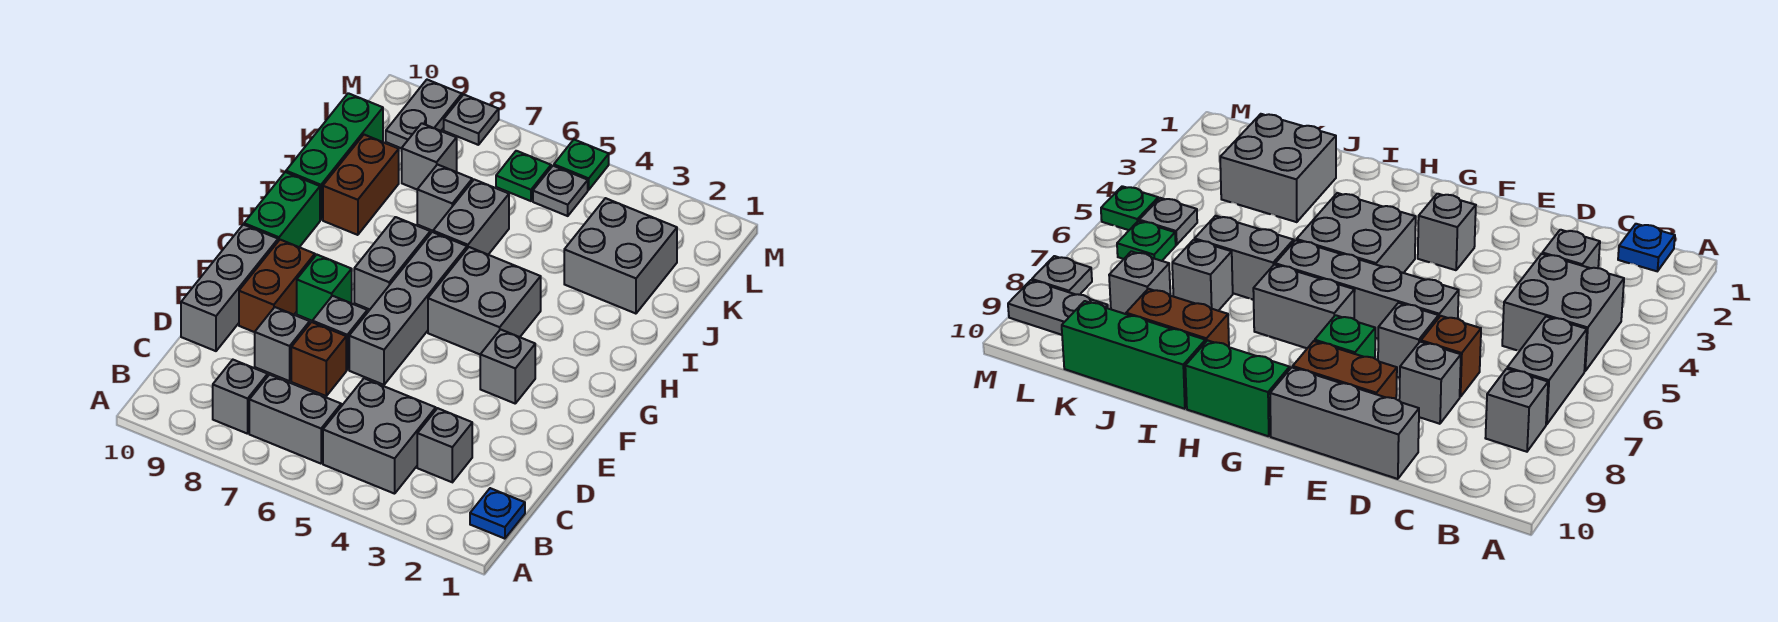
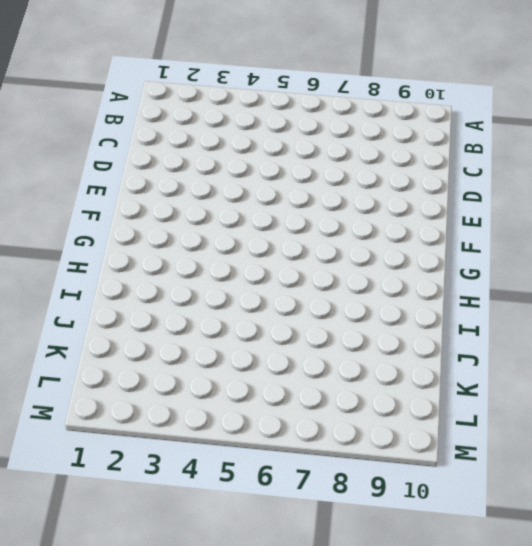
none -> blue plate B1 level 1
none -> grey brick B4:C5 level 1
none -> grey brick B6:B7 level 1

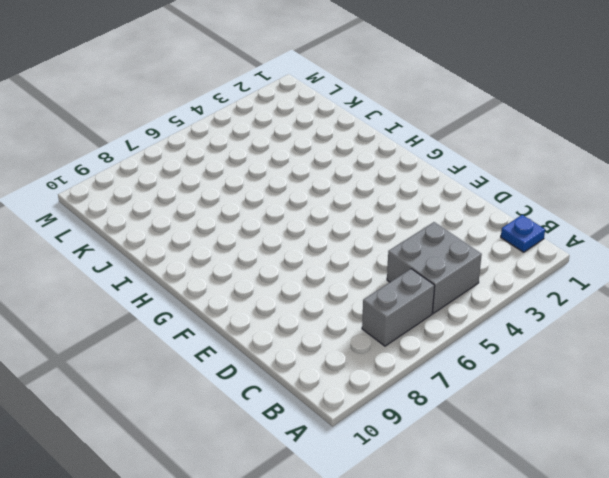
none -> grey brick B8 level 1
none -> grey brick C3 level 1
none -> brown brick D7 level 1

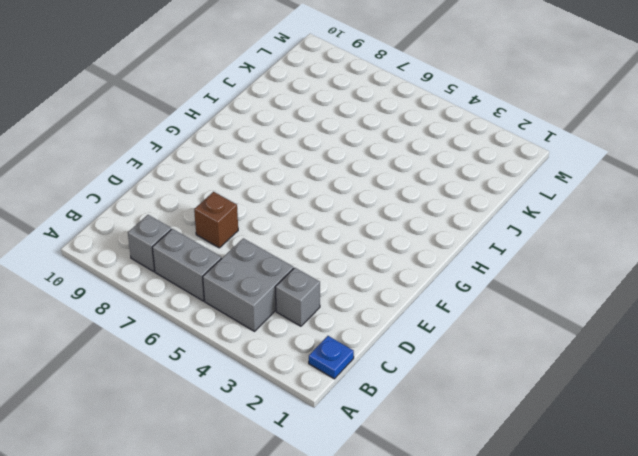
none -> grey brick D8 level 1
none -> grey brick D10:F10 level 1
none -> grey brick E6:H6 level 1

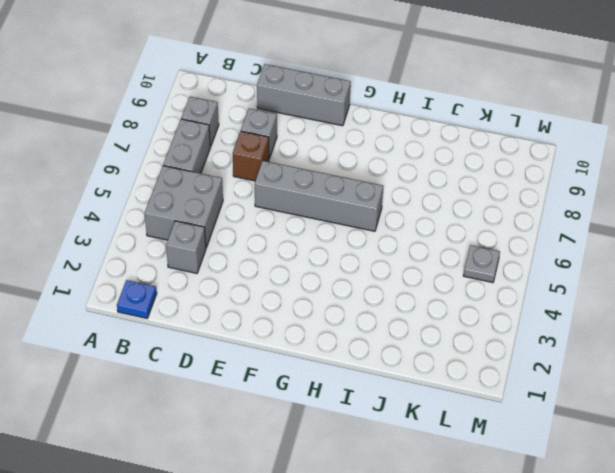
none -> grey brick E7 level 1
none -> brown brick E9:F9 level 1
none -> grey brick F3 level 1

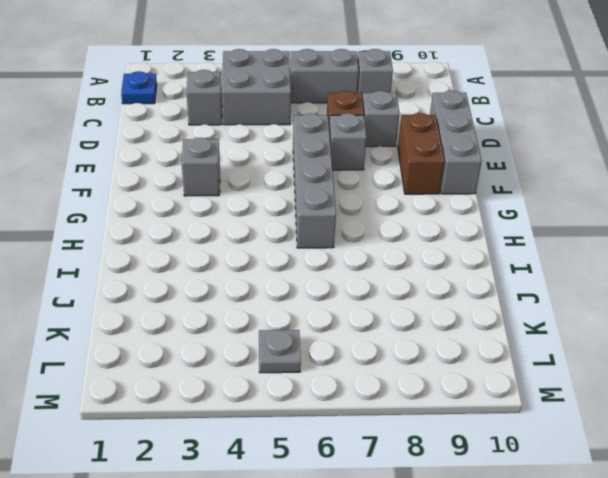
none -> green brick F8 level 1
none -> grey brick G4:H5 level 1
none -> grey brick G7:H7 level 1

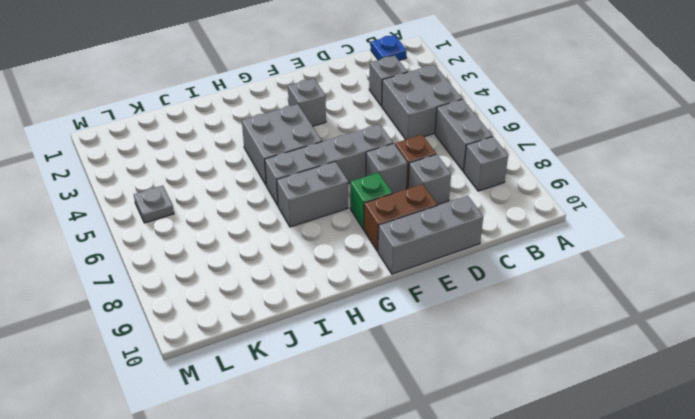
none -> green brick G10:H10 level 1
none -> grey brick I6:J6 level 1
none -> brown brick I9:J9 level 1

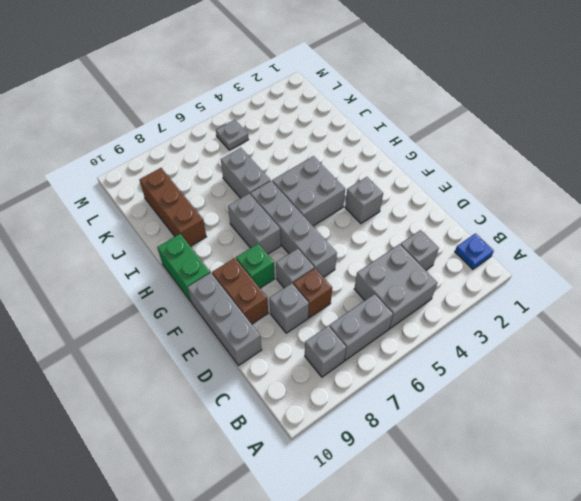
brown brick I9:K9 level 1 -> brown brick I9:J9 level 1
none -> green brick I10:K10 level 1
none -> grey brick J2:K3 level 1
none -> grey brick J7 level 1

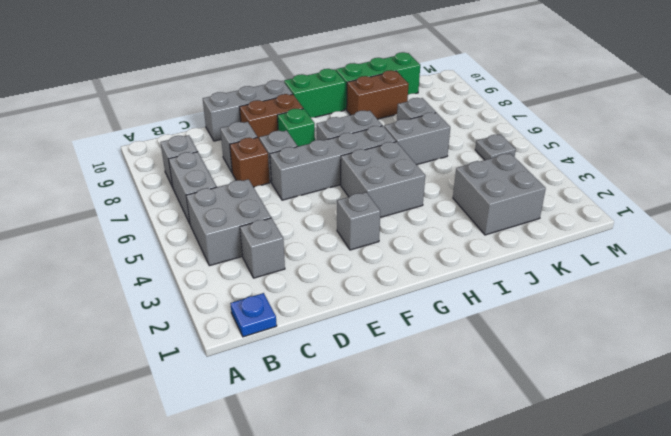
none -> grey brick K8 level 1
none -> green plate L6 level 1
none -> grey plate L9:M9 level 1

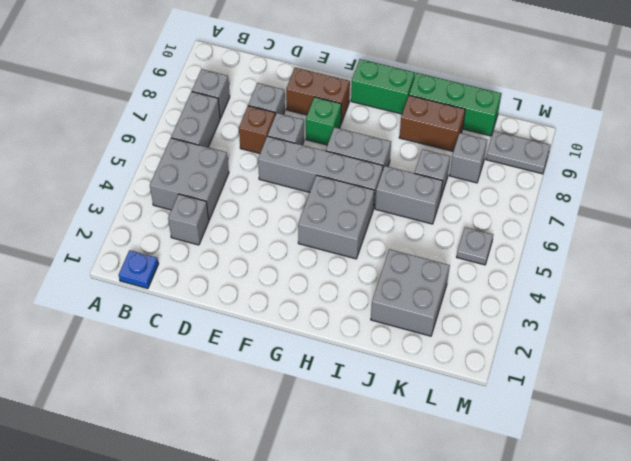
none -> grey brick D10:F10 level 1
none -> grey brick F3 level 1
none -> green plate L6 level 1

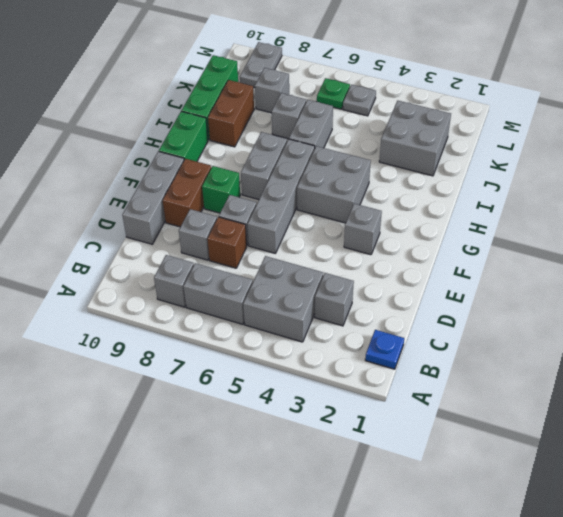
none -> green plate M5 level 1
none -> grey plate M8 level 1

